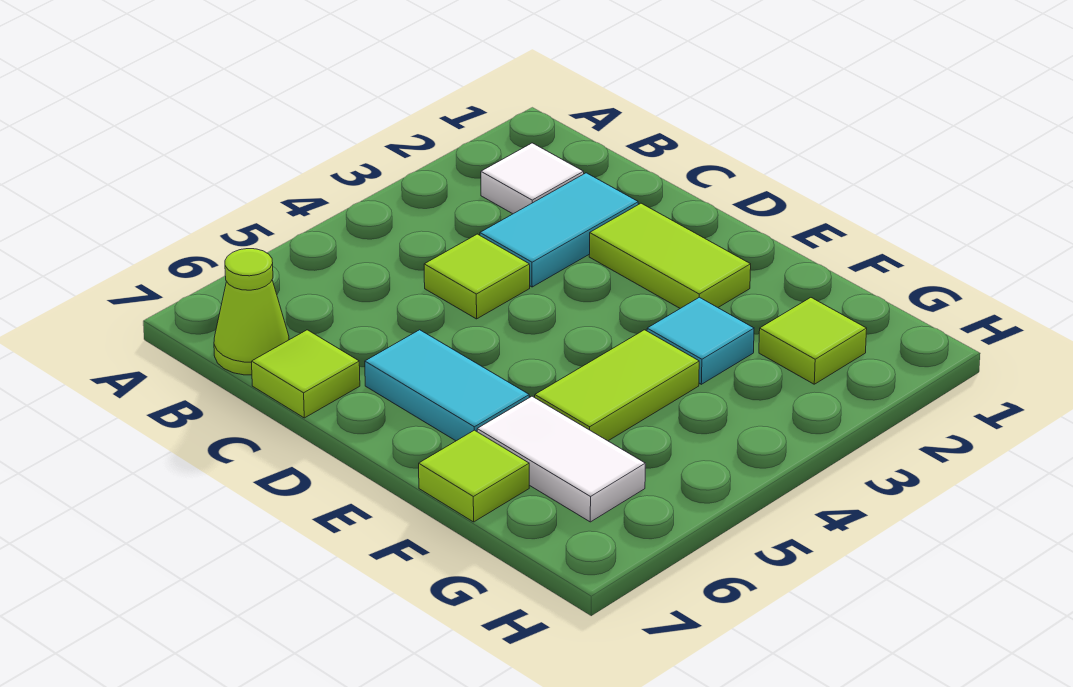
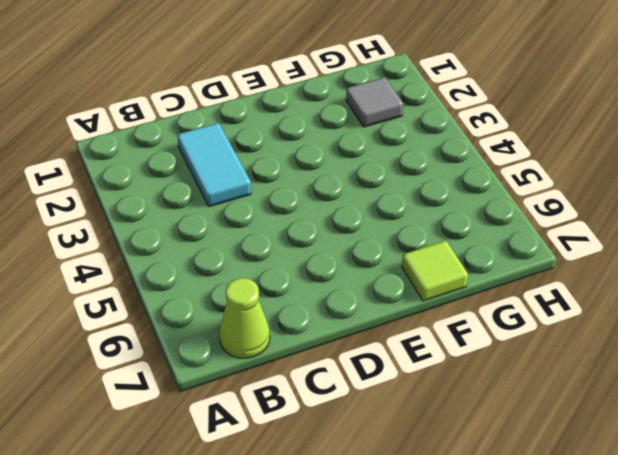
grey tile G2 level 1 -> lime tile G2 level 1
none -> white tile B2 level 1
none -> lime tile C4 level 1
none -> lime tile C7 level 1

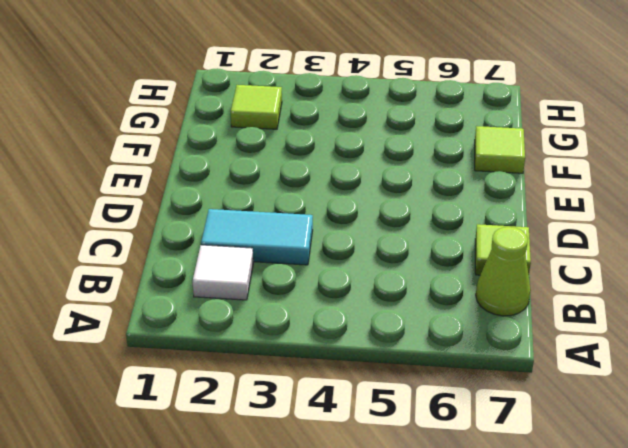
none -> lime tile C4 level 1
none -> lime tile D2:E2 level 1
none -> cyan tile D6:E6 level 1

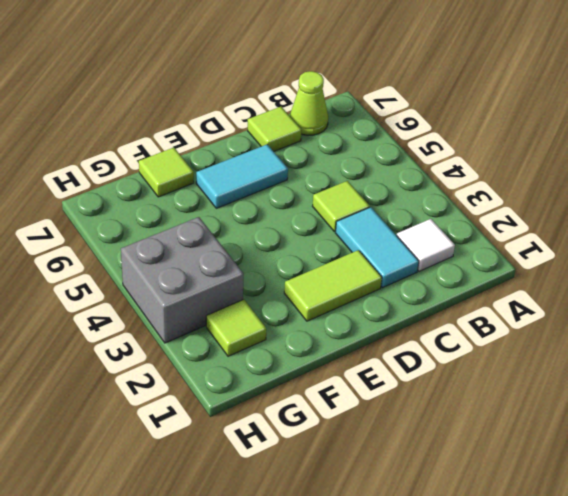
grey brick G3:H4 level 1 -> none
none -> cyan tile F3 level 1
none -> lime tile F4:F5 level 1
none -> white tile F6:G6 level 1

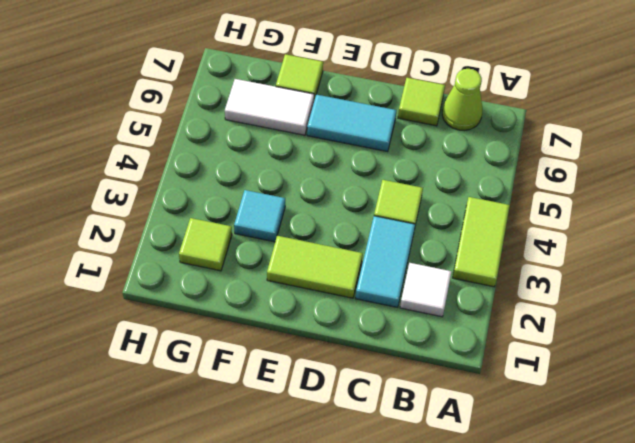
lime tile A3:A4 level 1 -> lime tile F4:F5 level 1

